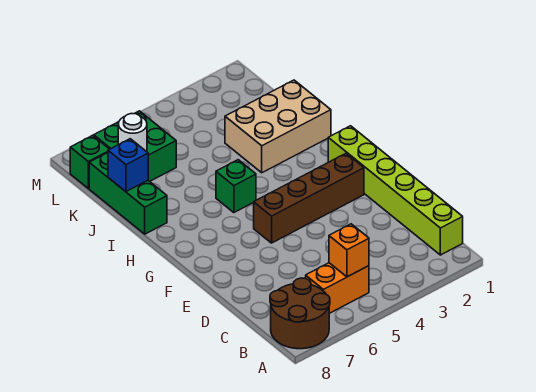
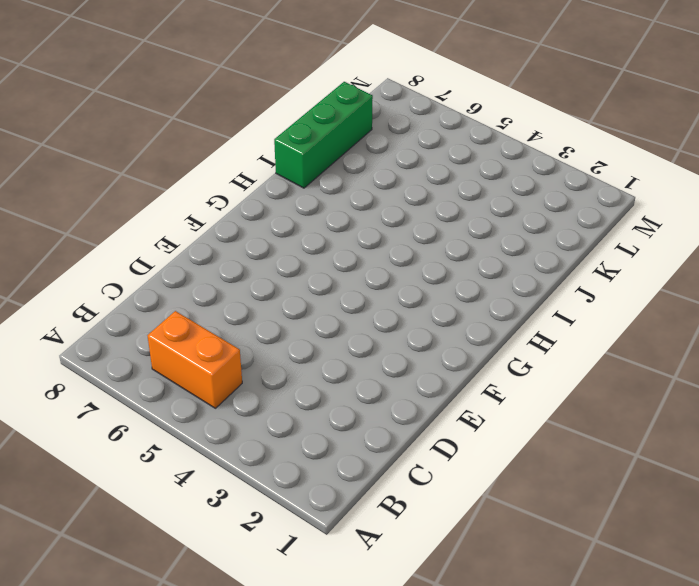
none -> brown round brick A7:B8 level 1
none -> lime brick B1:G1 level 1
none -> brown brick F2:F5 level 1

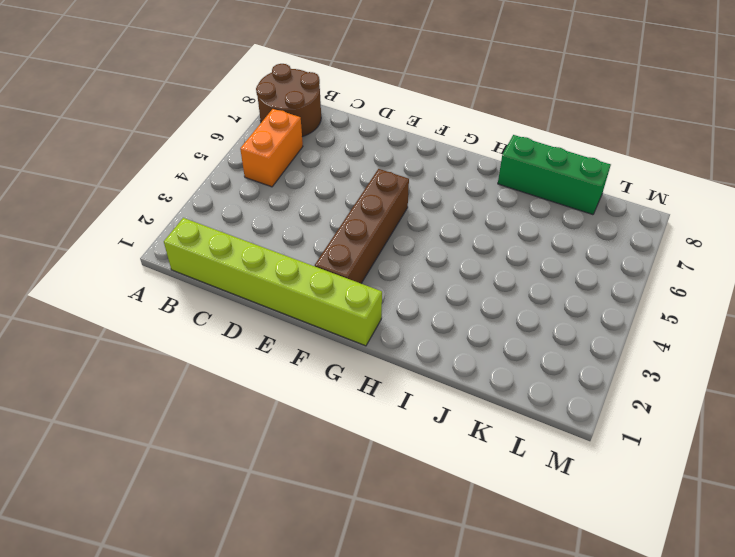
none -> green brick H5 level 1
none -> tan brick I1:J3 level 1
none -> green brick K6:L7 level 1

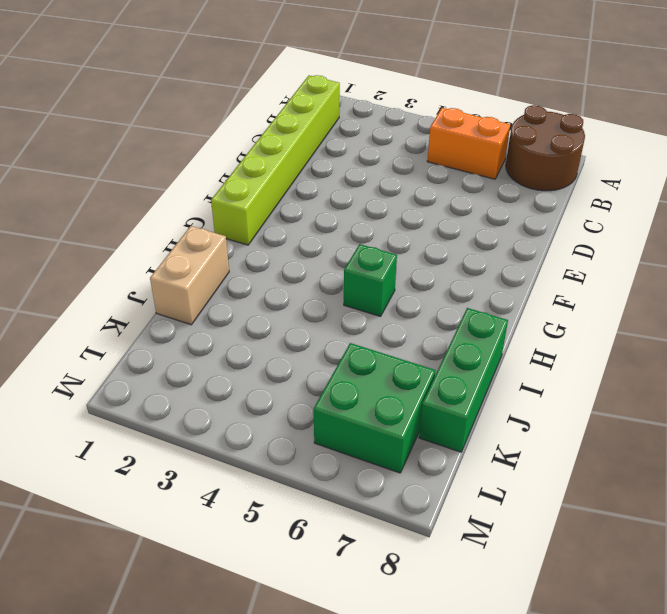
tan brick I1:J1 level 1 -> tan brick I1:J3 level 1
none -> brown brick F2:F5 level 1
none -> green brick L8 level 1
none -> orange brick B5 level 2

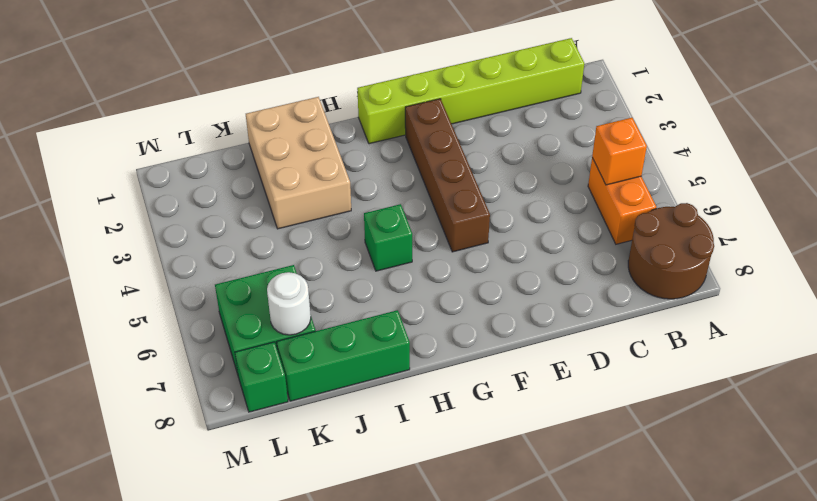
none -> blue brick J8 level 2

